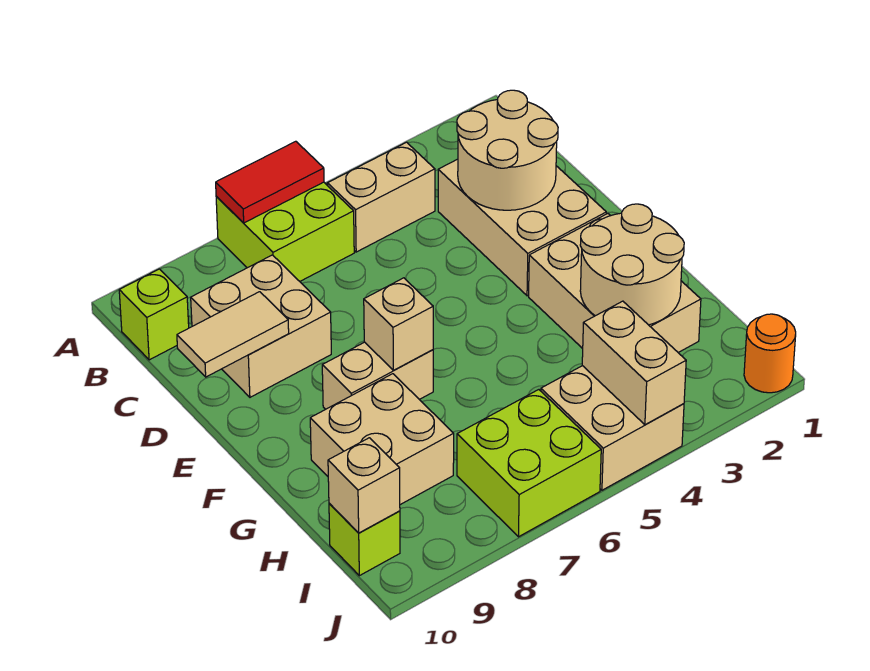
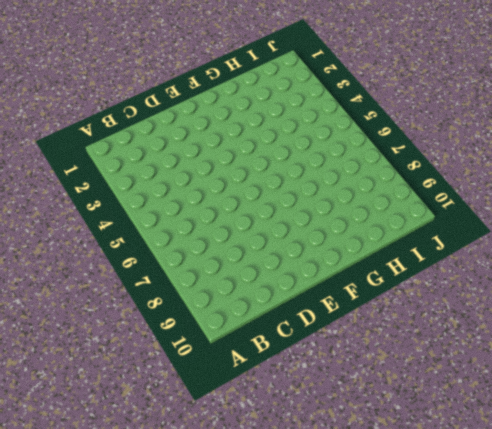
none -> lime brick A6:B7 level 1
none -> tan brick B4:B5 level 1
none -> lime brick B10 level 1

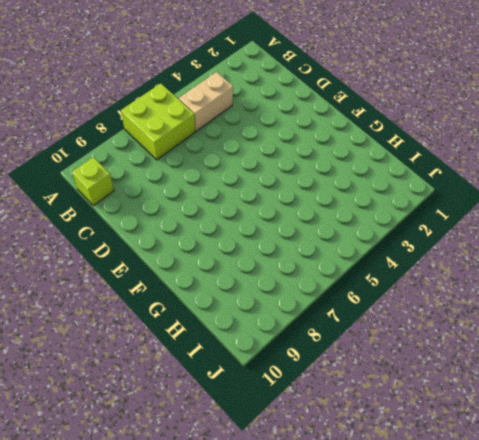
none -> tan brick C2:E3 level 1
none -> tan brick C8:D9 level 1
none -> tan brick F2:H3 level 1

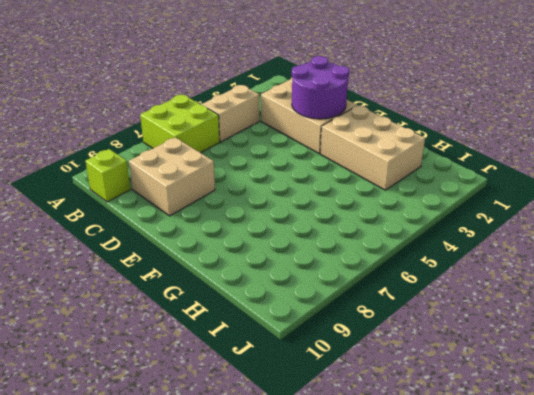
purple round brick D2:E3 level 2 -> tan round brick C2:D3 level 2
none -> tan brick F7:F8 level 1
none -> tan brick G8:H9 level 1
none -> tan brick I4:J5 level 1

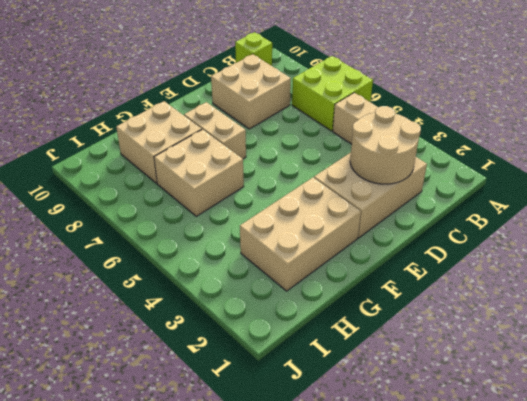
tan brick G6:H7 level 1 -> tan brick I4:J5 level 1
none -> lime brick I6:J7 level 1
none -> lime brick I10 level 1
none -> orange round brick J1 level 1

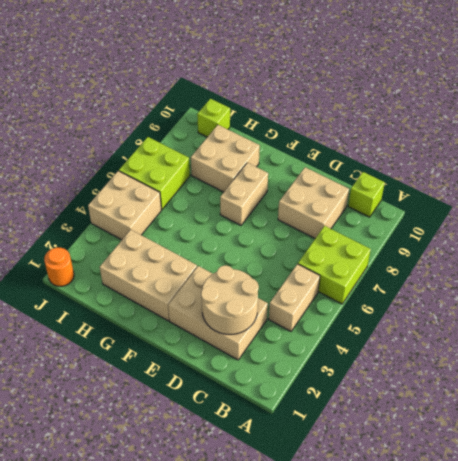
none -> red tile A6:A7 level 2
none -> tan tile D9:D10 level 2
none -> tan brick F7 level 2

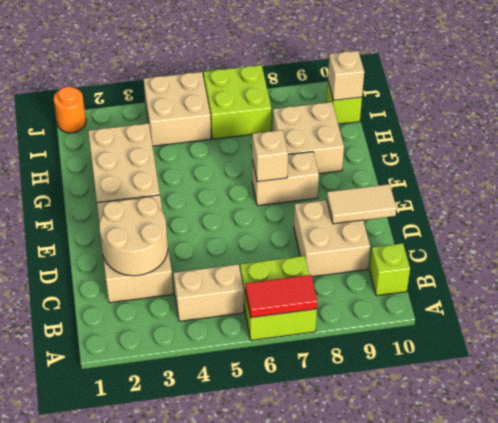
none -> tan round brick G2:H3 level 2
none -> tan brick I4:J4 level 2

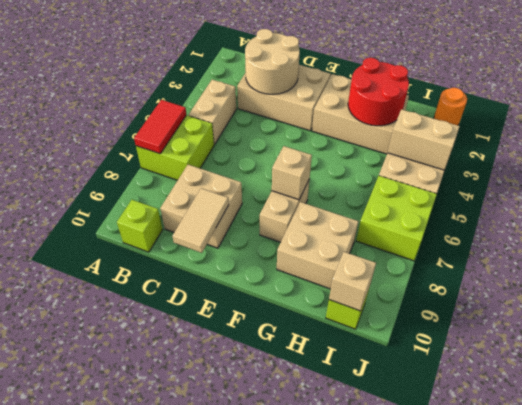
red round brick G2:H3 level 2 -> tan round brick G2:H3 level 2

